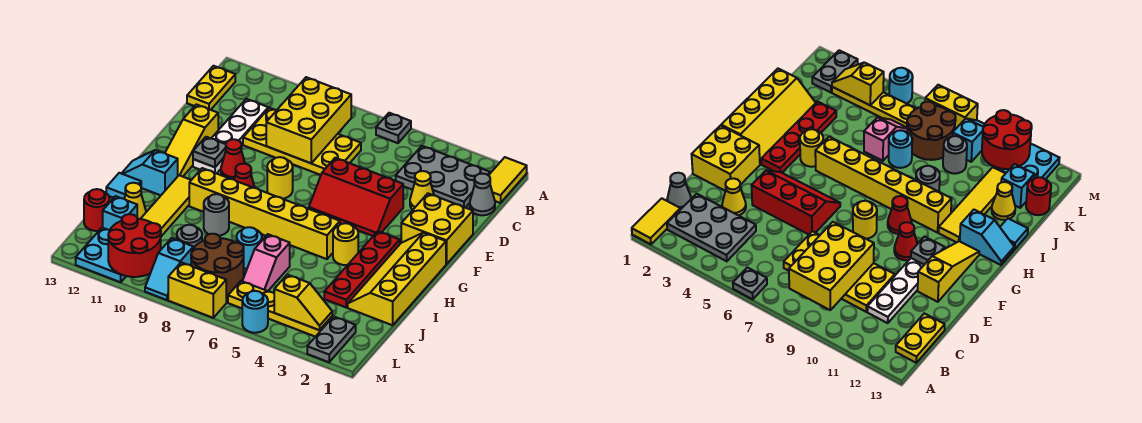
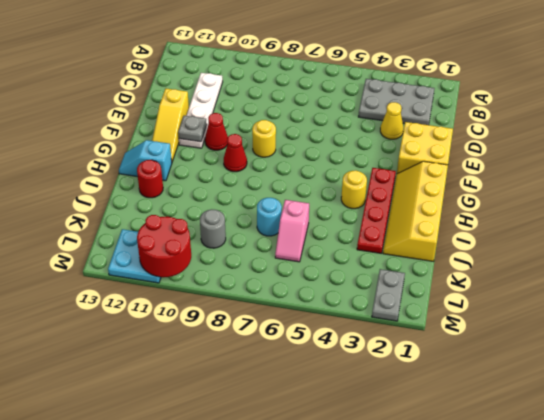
red round brick I12 level 1 -> red round brick K13 level 1
none -> yellow tile A1:B1 level 1
none -> grey plate A6 level 1
none -> yellow plate B13:C13 level 1
none -> grey cone C1 level 1

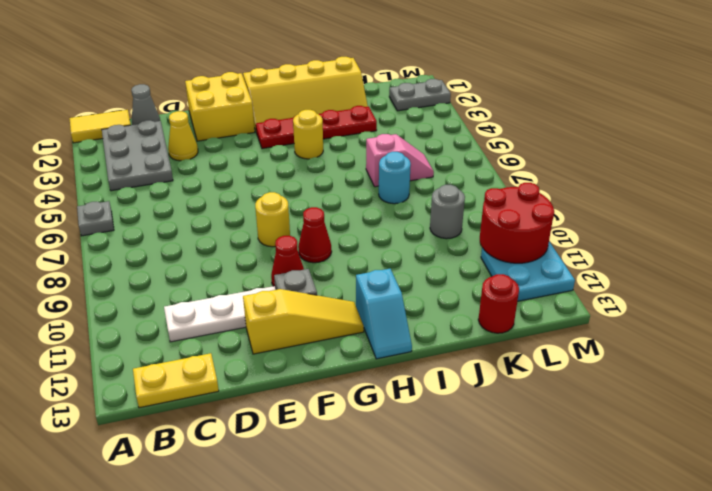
none -> yellow plate C7:D10 level 1
none -> red slope E4:F6 level 1 top E
none -> yellow brick H5:H10 level 1
none -> yellow tile H11:K11 level 1

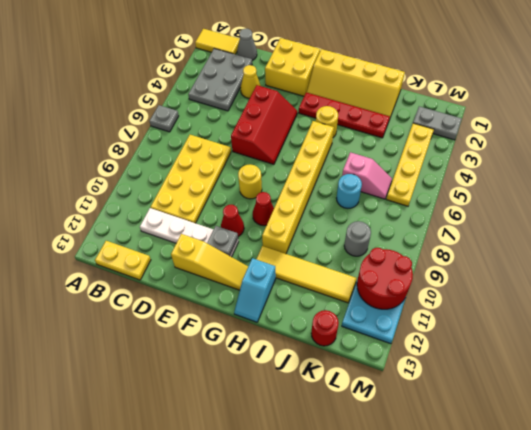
none -> grey round brick I9 level 1
none -> cyan tile I13 level 1
none -> yellow cone J12 level 1
none -> brown round brick K7:L8 level 1

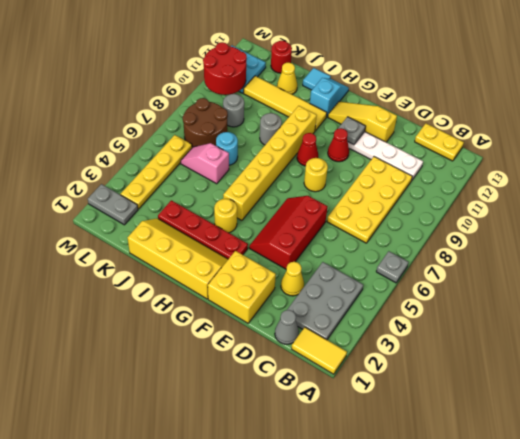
none -> cyan brick K12 level 1
none -> cyan slope L9:M9 level 1 top L
none -> cyan round brick M5 level 1
none -> yellow brick M7:M8 level 1

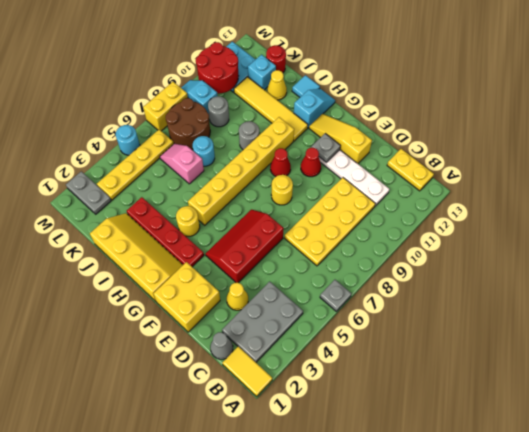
none -> yellow brick B8:D9 level 2
none -> yellow slope L3:L4 level 2 top 4

